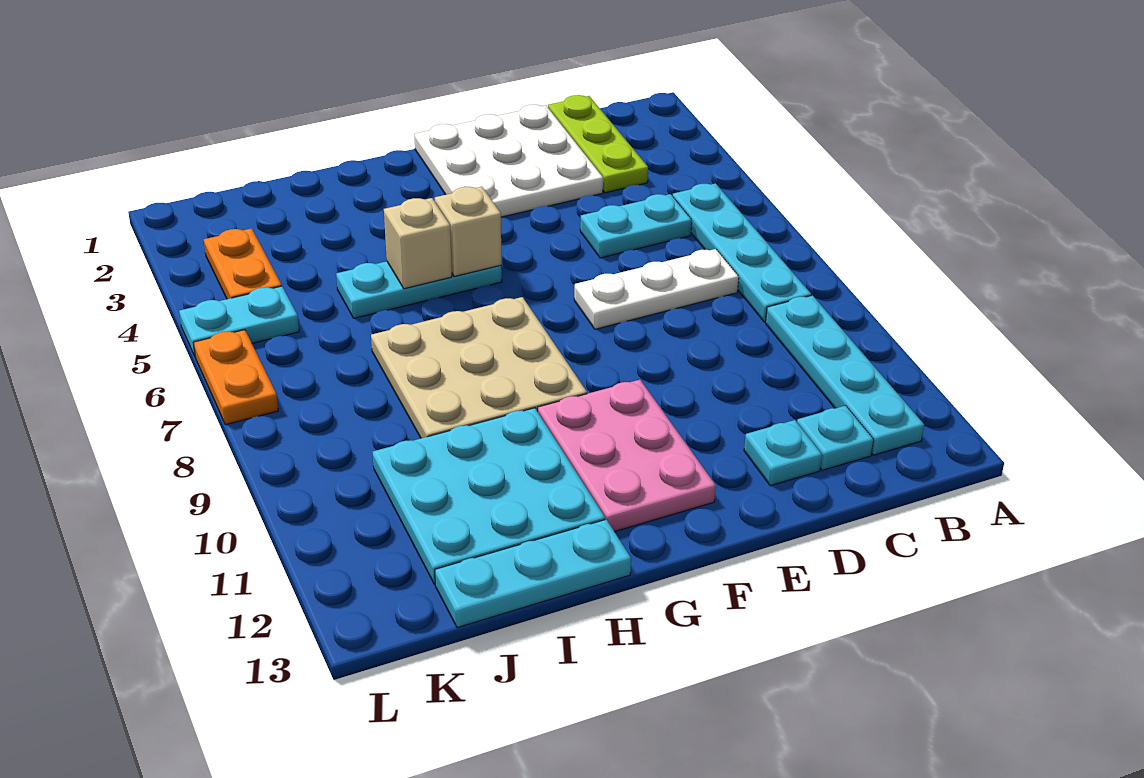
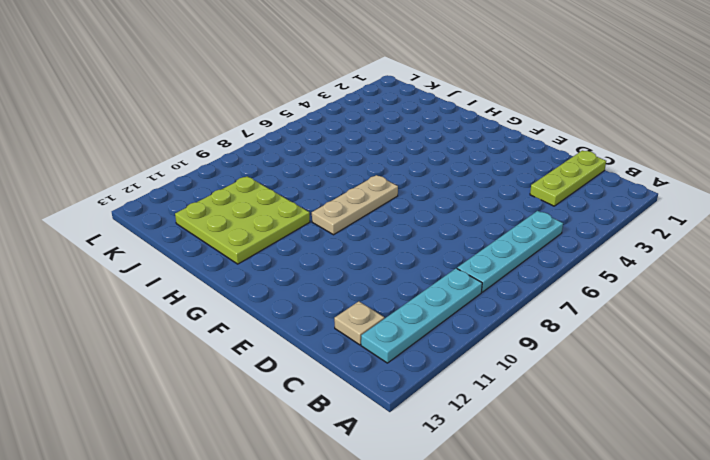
tan plate C12 level 1 -> cyan plate C12 level 1
tan plate G7:G9 level 1 -> tan plate G7:I9 level 1
lime plate H10:J12 level 1 -> cyan plate H10:J12 level 1
none -> cyan plate C5:D5 level 1
none -> white plate C7:E7 level 1
none -> white plate D1:F3 level 1

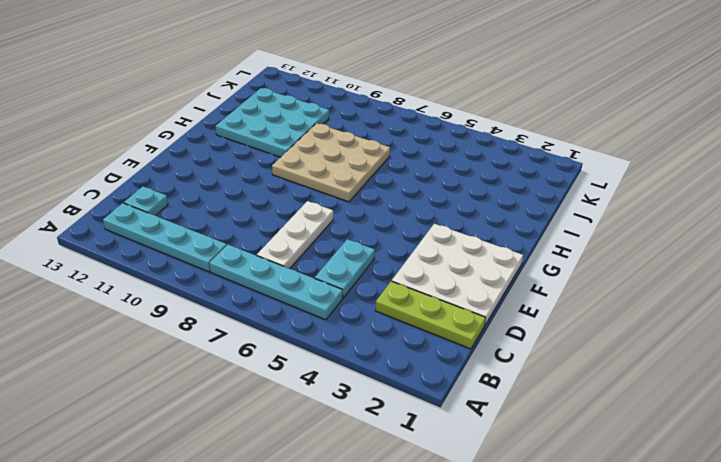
none -> cyan plate D12 level 1
none -> pink plate F10:G12 level 1
none -> cyan plate G5:I5 level 1

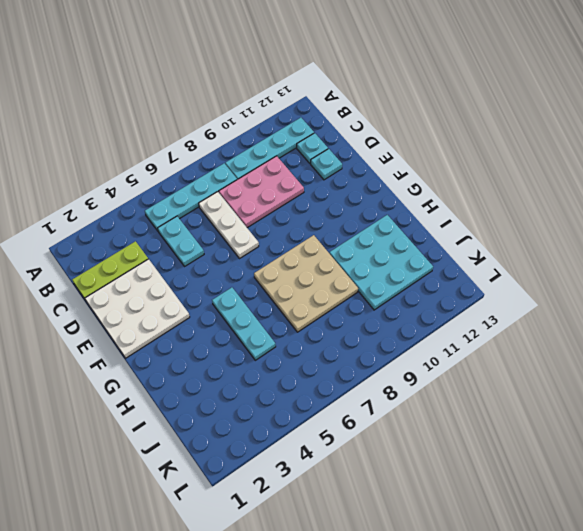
pink plate C8:D10 level 1 -> pink plate F10:G12 level 1
none -> cyan plate H13:J13 level 1
none -> orange plate K3:K4 level 1
none -> cyan plate K5:L5 level 1

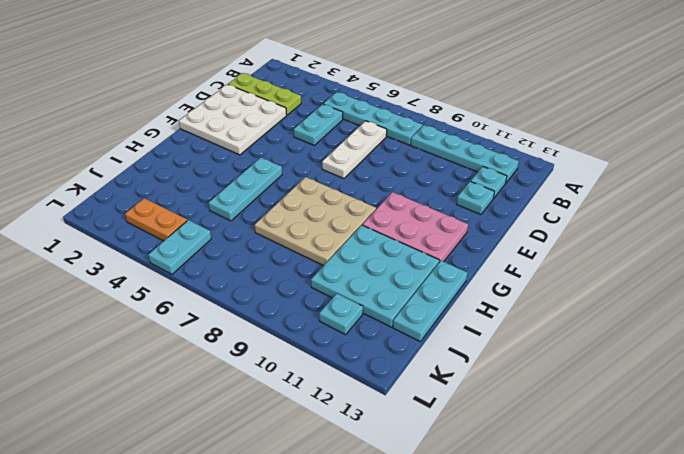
cyan plate K11 level 1 -> none
none -> orange plate L6:L7 level 1
none -> tan brick G5 level 2
none -> tan brick H5 level 2

